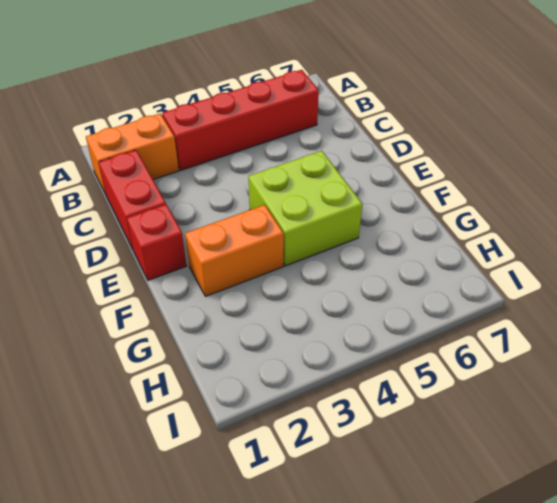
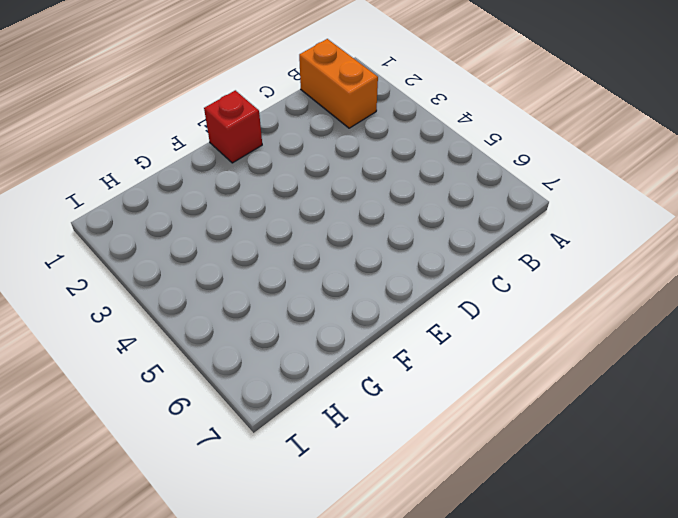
none -> red brick B3:B6 level 1
none -> red brick C1:D1 level 1

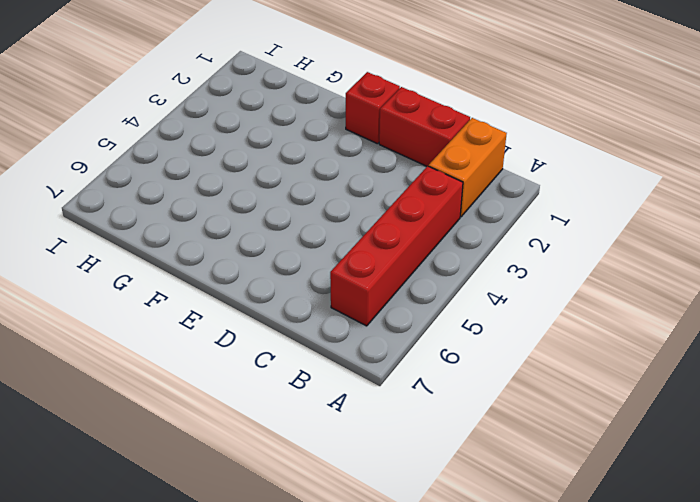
none -> lime brick E4:F5 level 1
none -> orange brick F2:F3 level 1

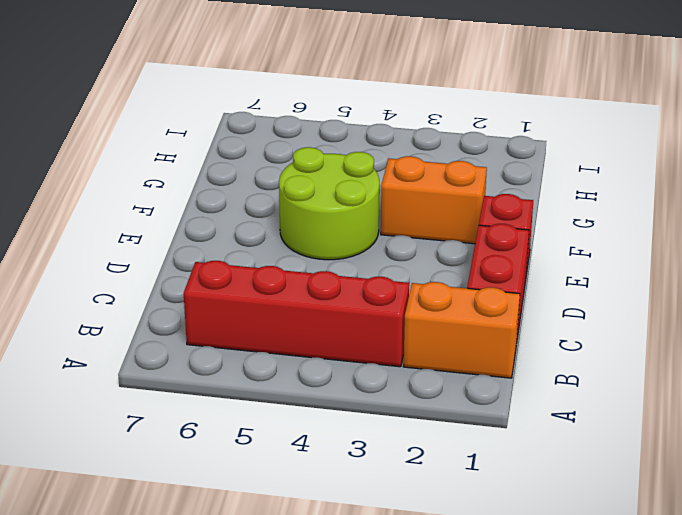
lime round brick E4:F5 level 1 -> lime brick E4:F5 level 1

